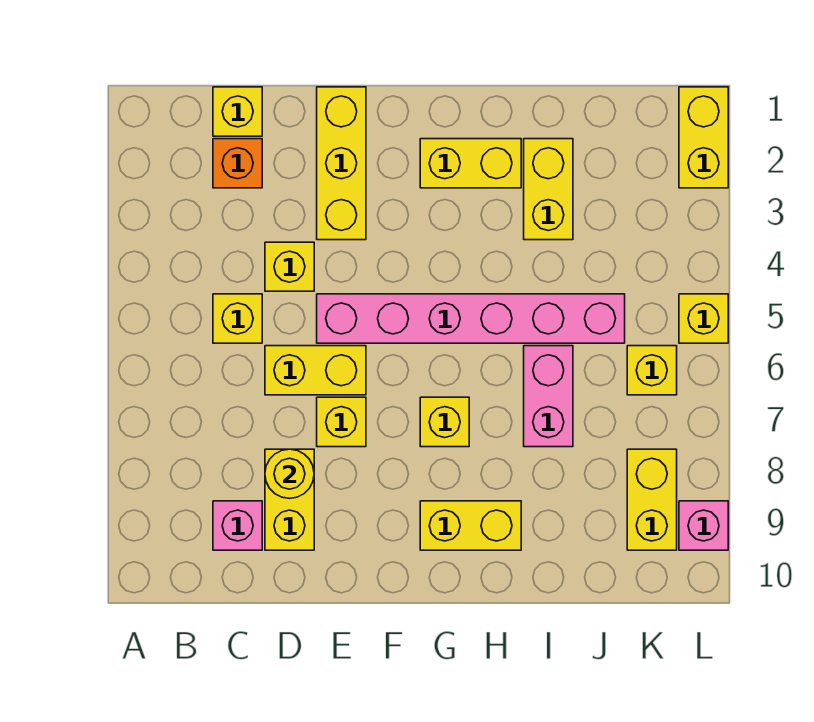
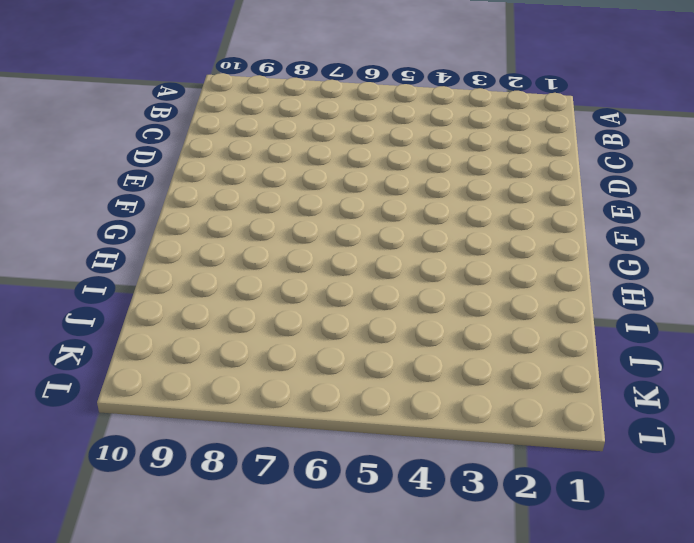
none -> yellow brick C1 level 1
none -> orange brick C2 level 1
none -> yellow brick C5 level 1

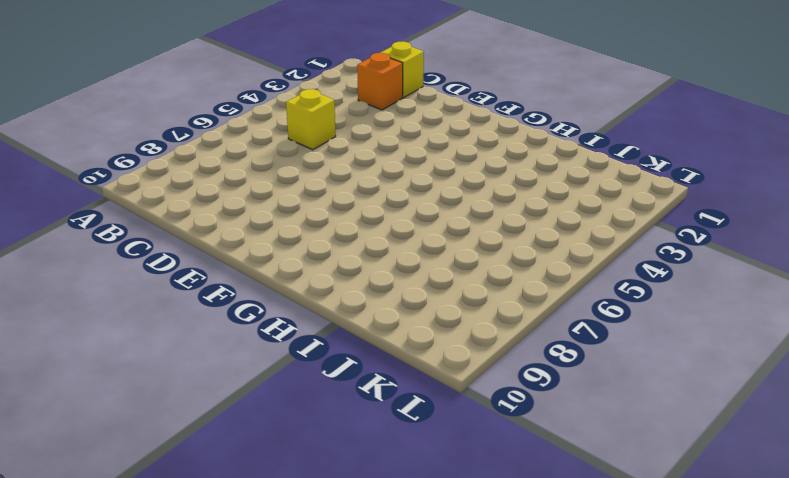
none -> pink brick C9 level 1
none -> yellow brick D4 level 1
none -> yellow brick D6:E6 level 1

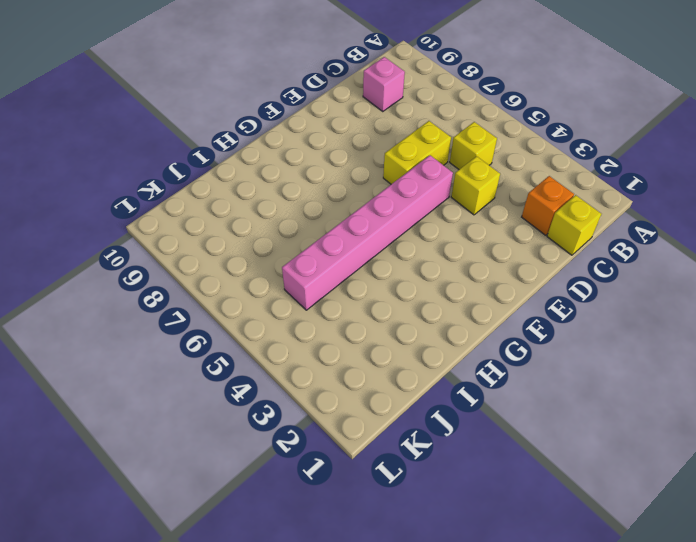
none -> yellow brick D8:D9 level 1
none -> yellow brick E1:E3 level 1
none -> yellow brick E7 level 1

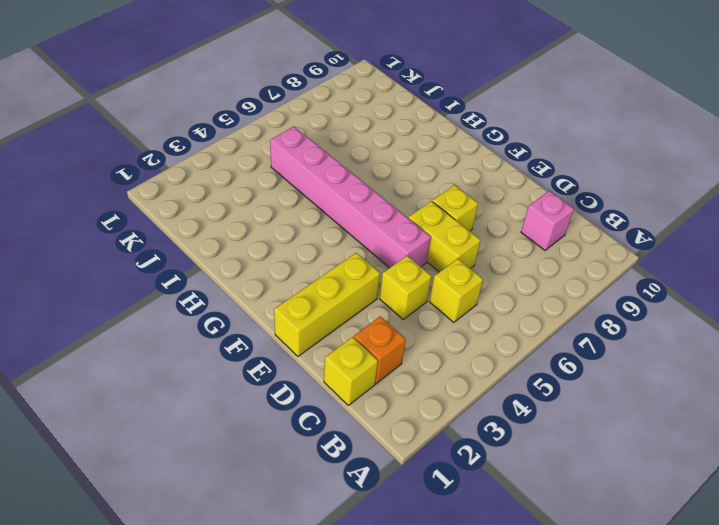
none -> yellow brick D8:D9 level 1
none -> yellow brick G2:H2 level 1
none -> yellow brick G7 level 1

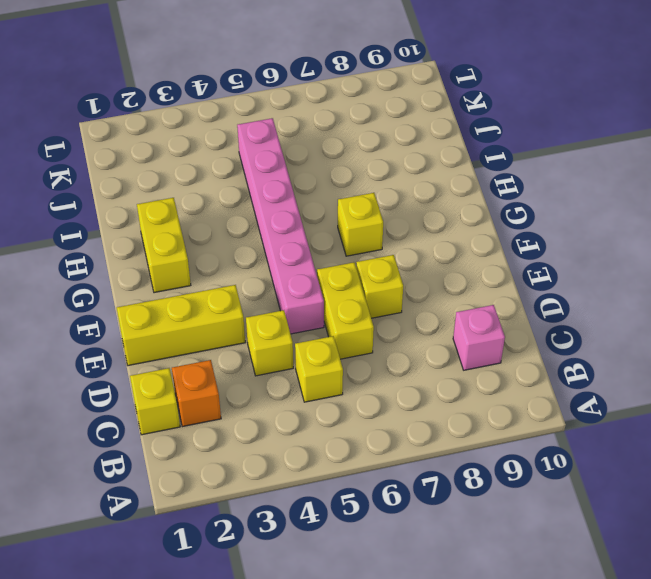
none -> yellow brick D8:D9 level 1
none -> yellow brick G9:H9 level 1
none -> yellow brick I2:I3 level 1

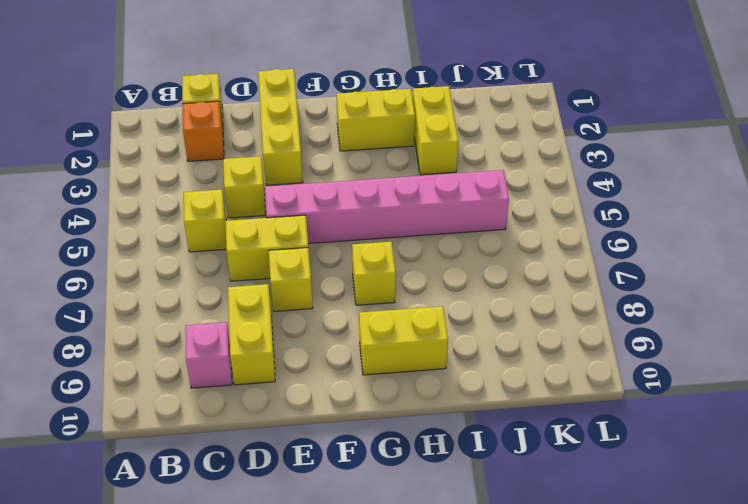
none -> pink brick I6:I7 level 1
none -> yellow brick K6 level 1
none -> yellow brick K8:K9 level 1

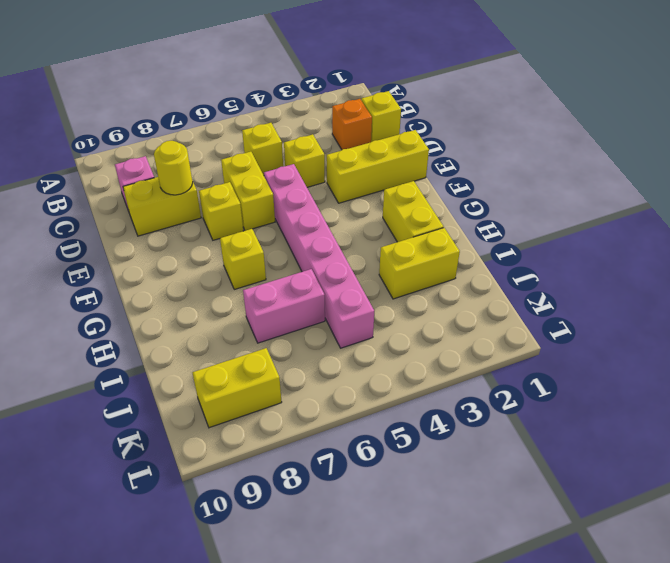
none -> yellow brick G9:H9 level 1
none -> yellow brick K6 level 1
none -> yellow brick L1:L2 level 1

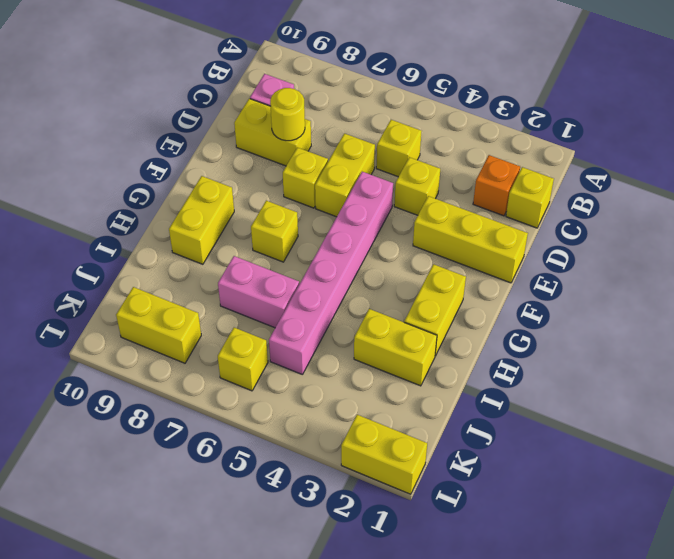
none -> yellow brick L5 level 1
none -> pink brick L9 level 1

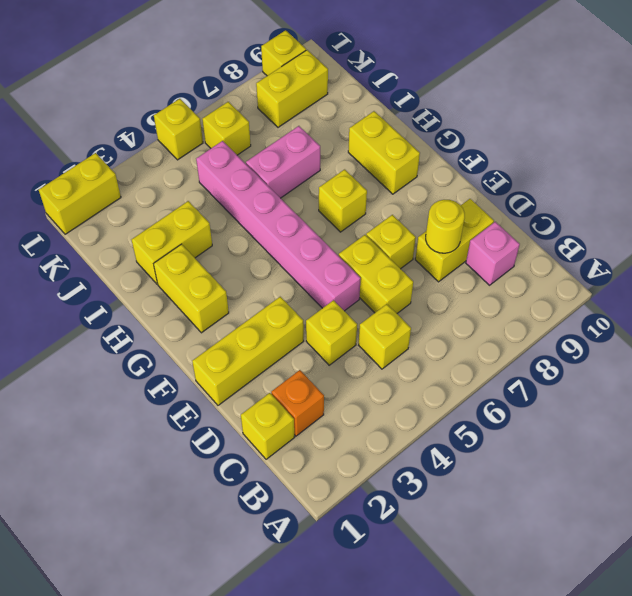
yellow brick L9 level 1 -> pink brick L9 level 1

